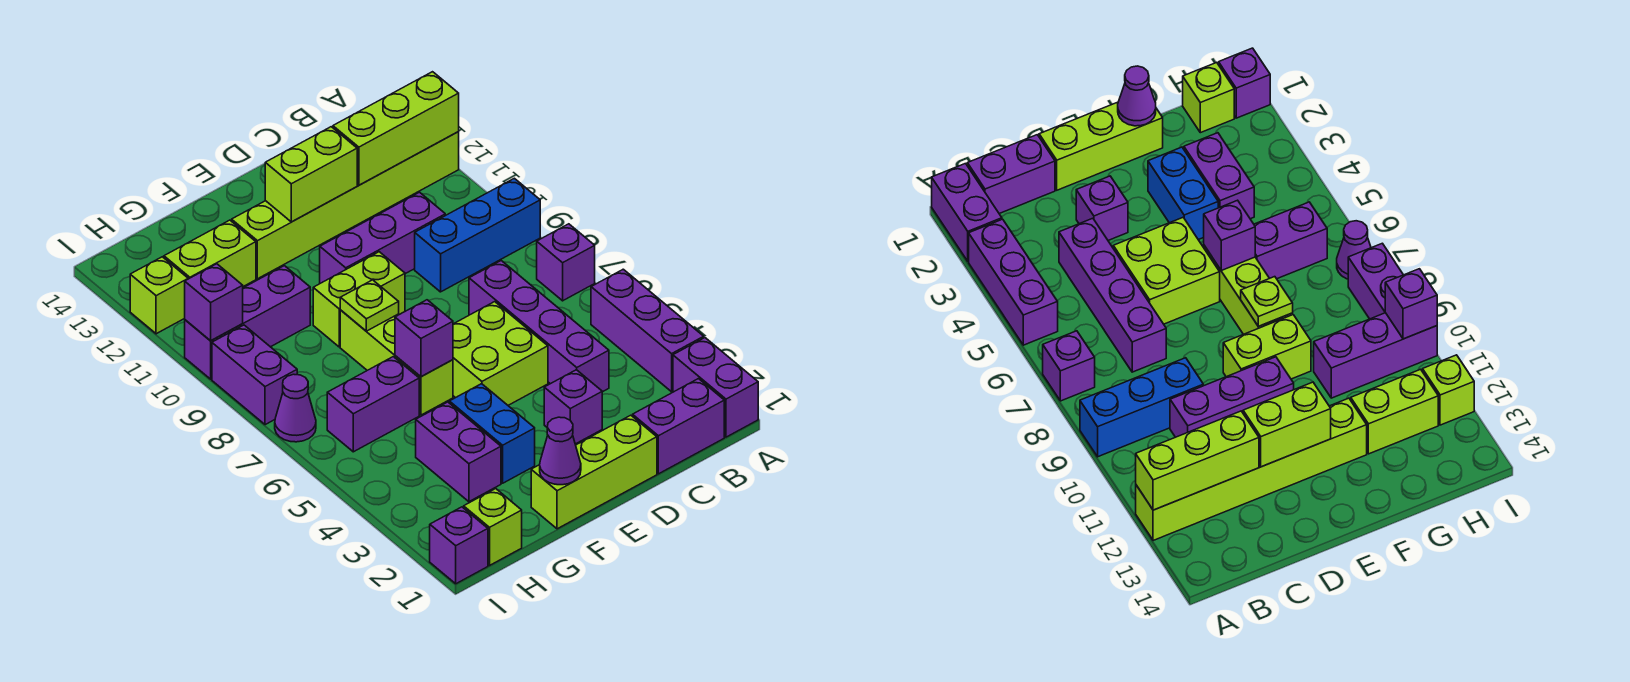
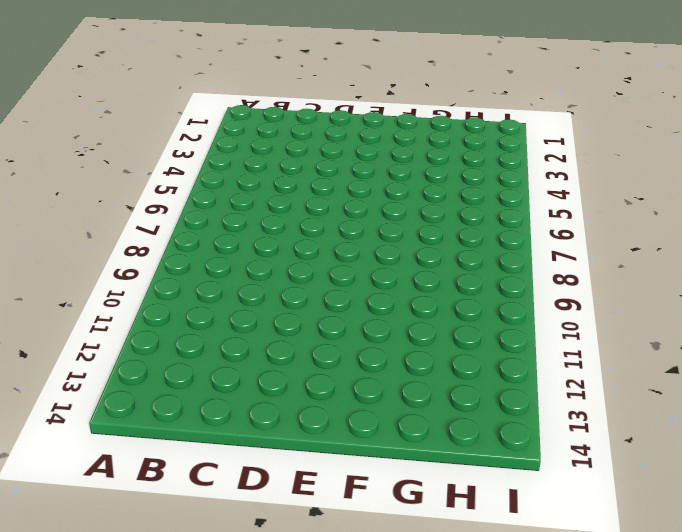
none -> purple brick A1:A2 level 1
none -> purple brick A3:A5 level 1
none -> purple brick A7 level 1

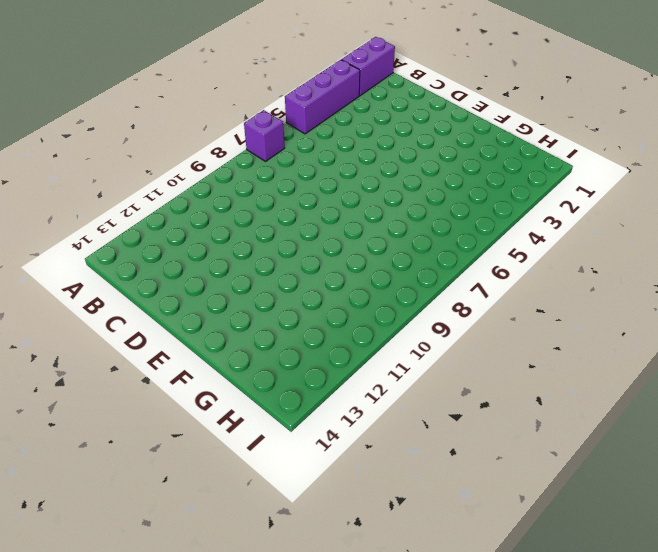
none -> blue brick A9:C9 level 1
none -> lime brick A12:F12 level 1
none -> purple brick B1:C1 level 1

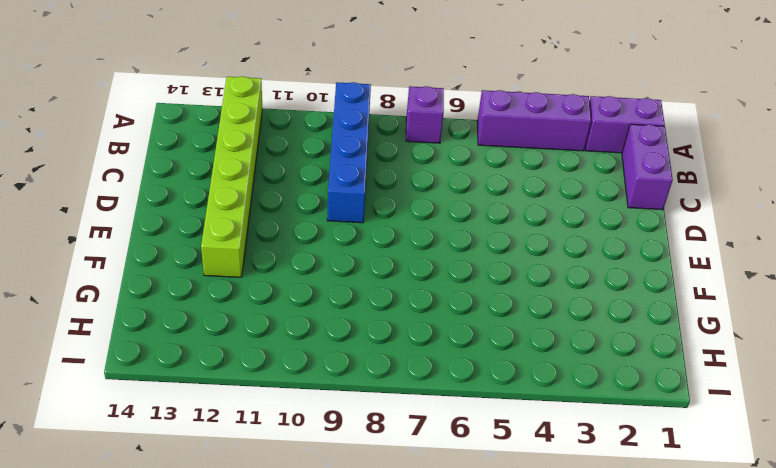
blue brick A9:D9 level 1 -> blue brick A9:C9 level 1
none -> purple brick C4:C7 level 1
none -> purple brick C10:E10 level 1
none -> lime brick D1:F1 level 1

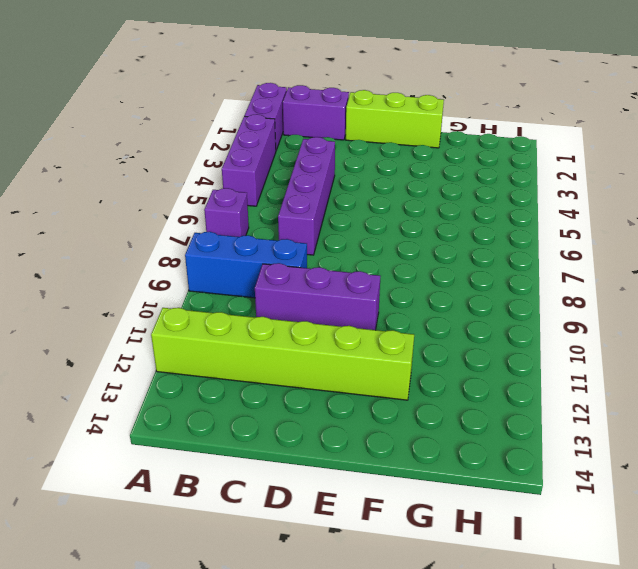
none -> purple brick D3 level 1
none -> lime brick D5:E6 level 1
none -> lime brick E9:F9 level 1

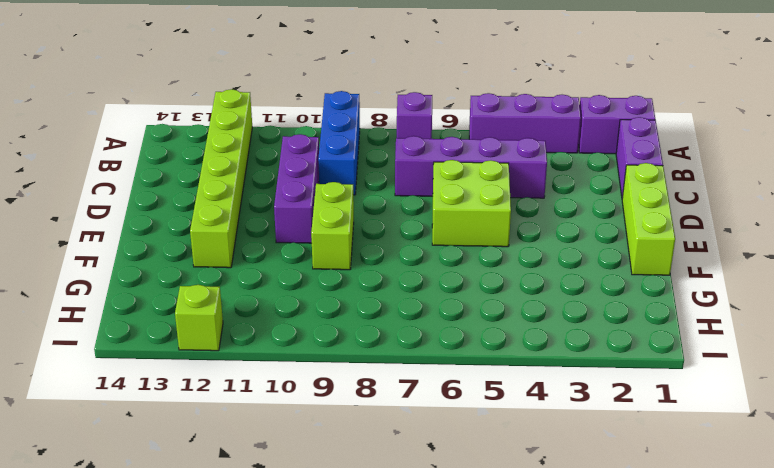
none -> purple brick D3 level 1
none -> blue brick F3:F4 level 1
none -> lime brick F6:F8 level 1

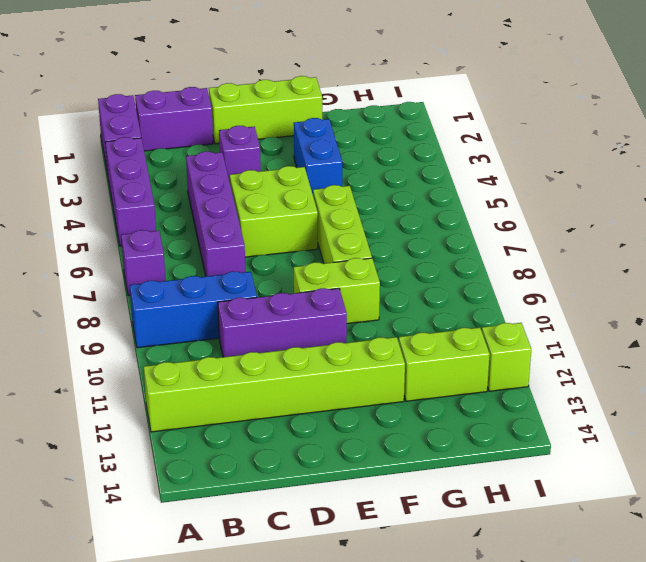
none -> purple brick G3:G4 level 1
none -> purple brick G6:H6 level 1
none -> purple brick G10:I10 level 1

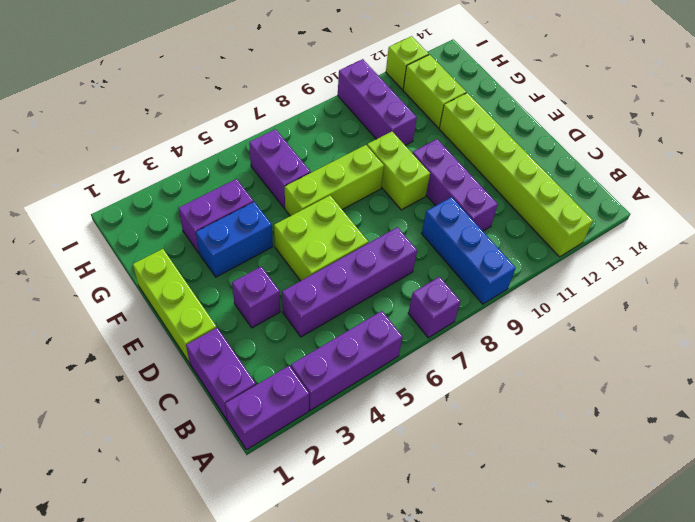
none -> lime brick H1 level 1
none -> purple brick I1 level 1
none -> purple cone I7 level 1

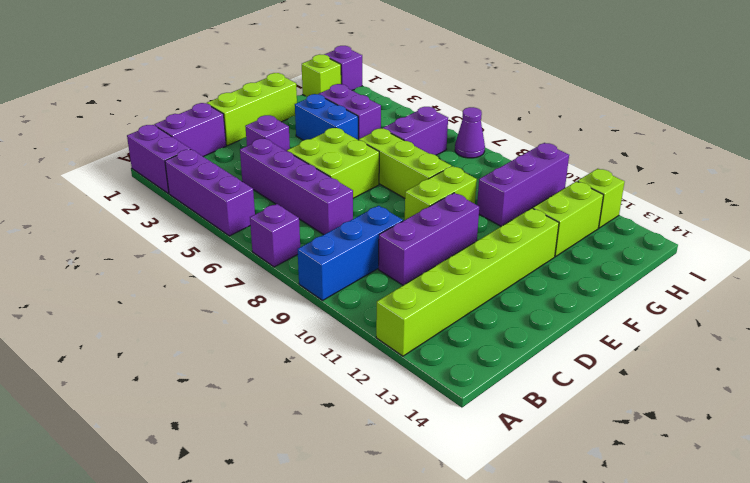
none -> purple brick I8:I9 level 1
none -> lime brick A12:C12 level 2
none -> lime brick D12:E12 level 2

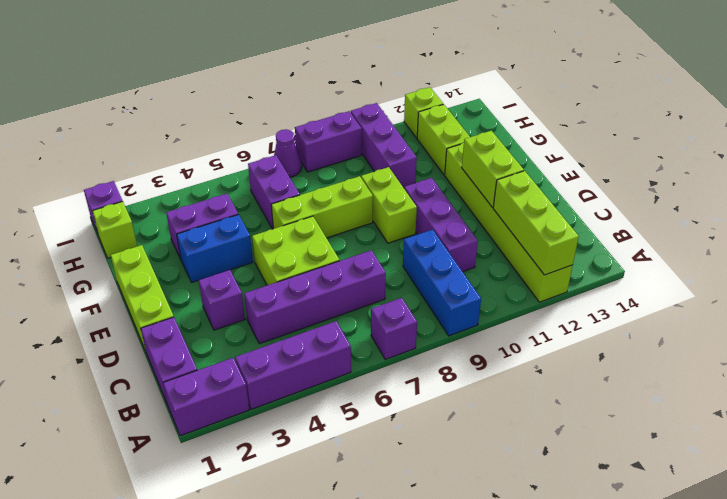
none -> purple cone F1 level 2
none -> purple brick F6 level 2
none -> lime plate F8 level 2

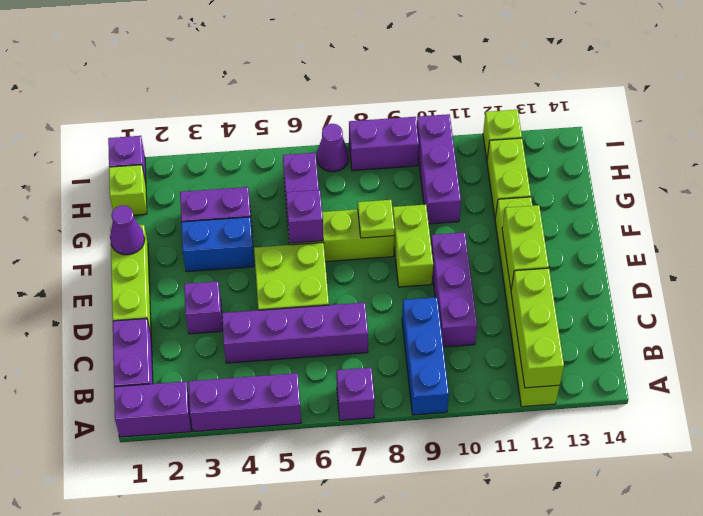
none -> purple brick I10 level 2

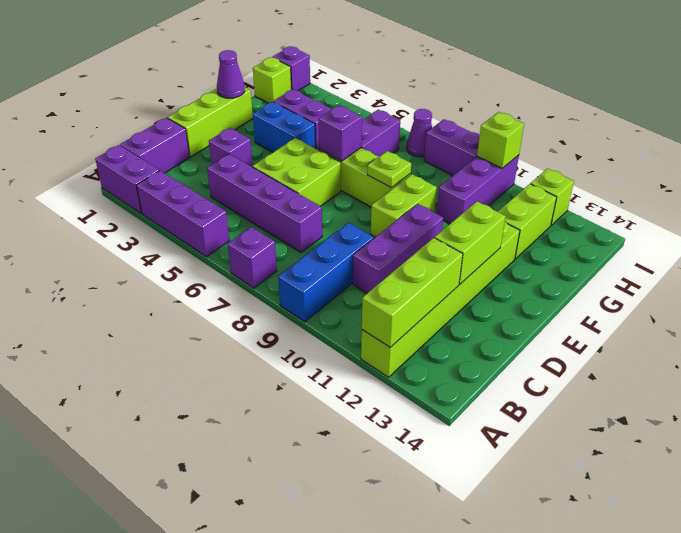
lime brick I10 level 2 -> purple brick I10 level 2

